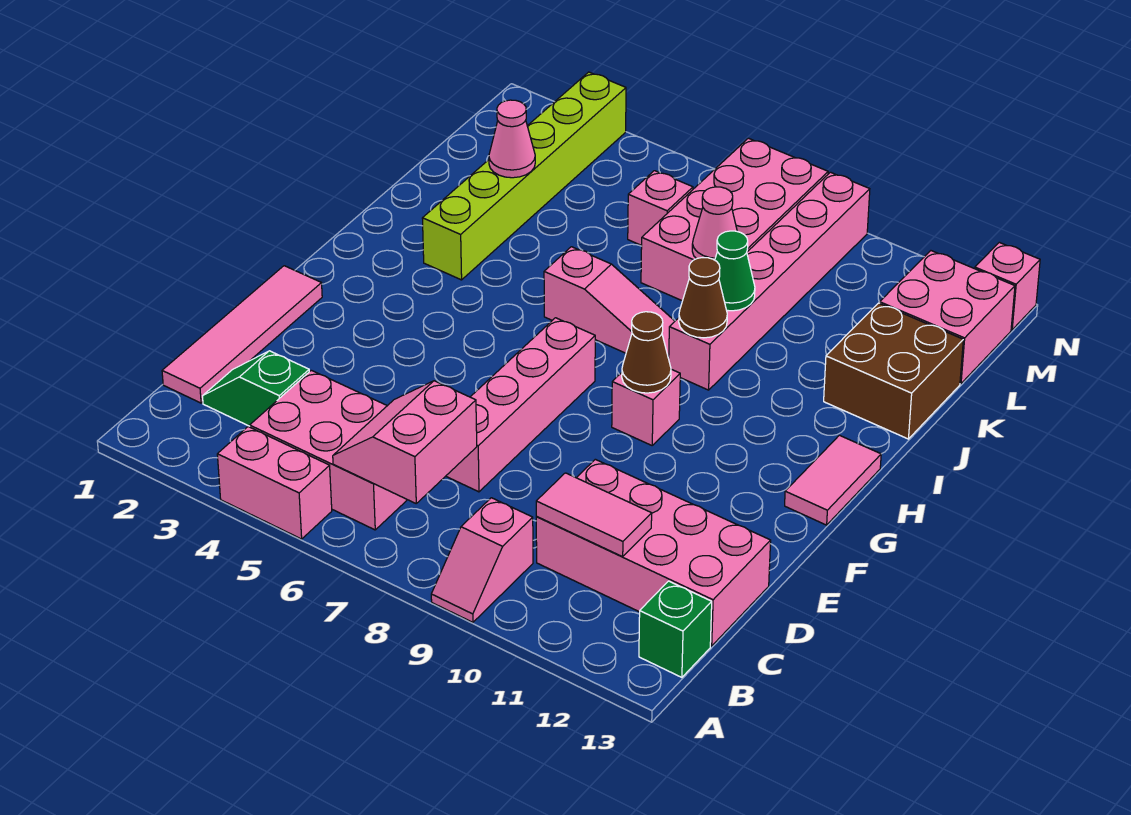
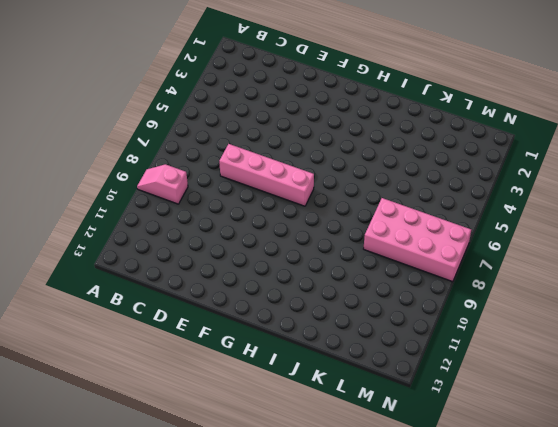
none -> pink brick A4:A5 level 1
none -> pink brick B4:C6 level 1
none -> green brick B13 level 1

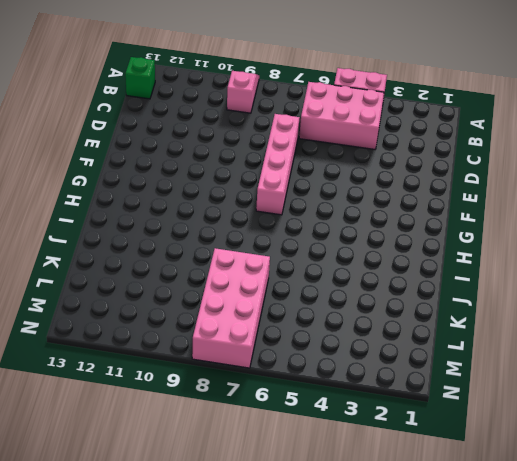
none -> pink tile C1:F1 level 1
none -> green slope C2:C3 level 1 top 3
none -> pink brick C10:D13 level 1

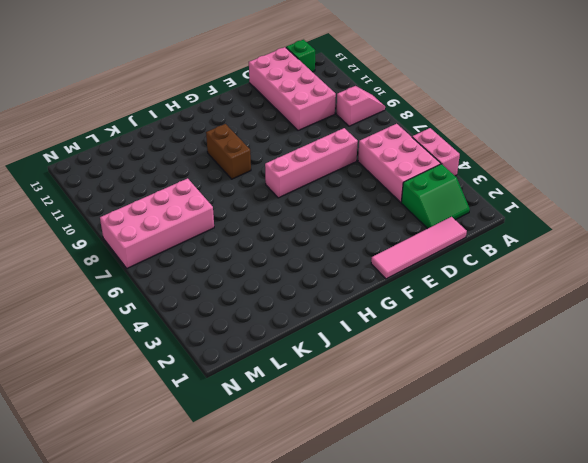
green slope B2:C3 level 1 top 3 -> green slope C2:C3 level 1 top 3
brown brick H9:H10 level 1 -> none
none -> pink brick G9 level 1
none -> pink tile G13:H13 level 1
none -> lime brick I3:N3 level 1

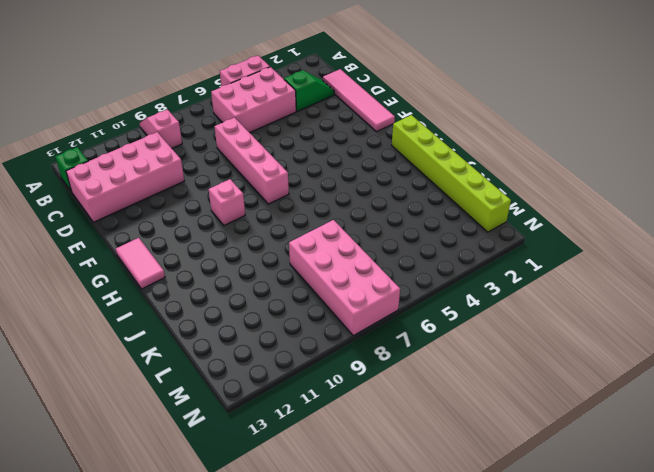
lime brick H1:M1 level 1 -> lime brick I3:N3 level 1
none -> pink slope I6:I8 level 1 top 6
none -> pink brick I9:N9 level 1
none -> brown brick J12:K13 level 1

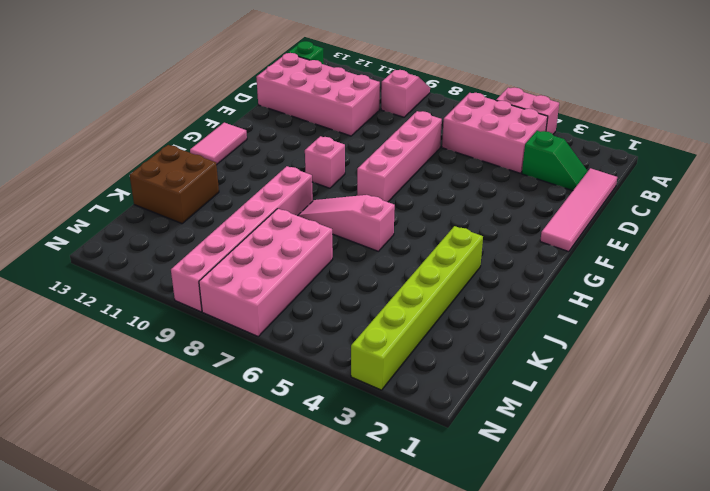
none -> pink brick L6 level 1
none -> pink brick L12:M13 level 1
none -> pink brick N13 level 1

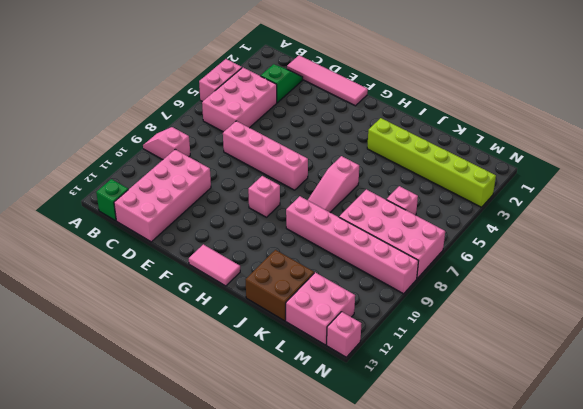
none -> pink slope B6:C7 level 2 top 7
none -> pink tile C10:C11 level 2
none -> brown cone G9 level 2

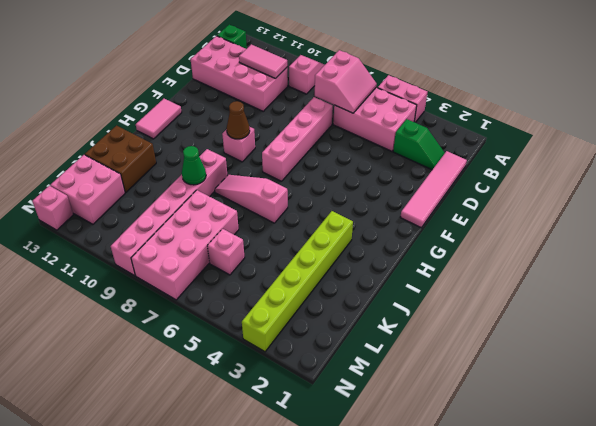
none -> brown cone I9 level 2
none -> pink cone K3 level 2
none -> pink cone K8 level 2

